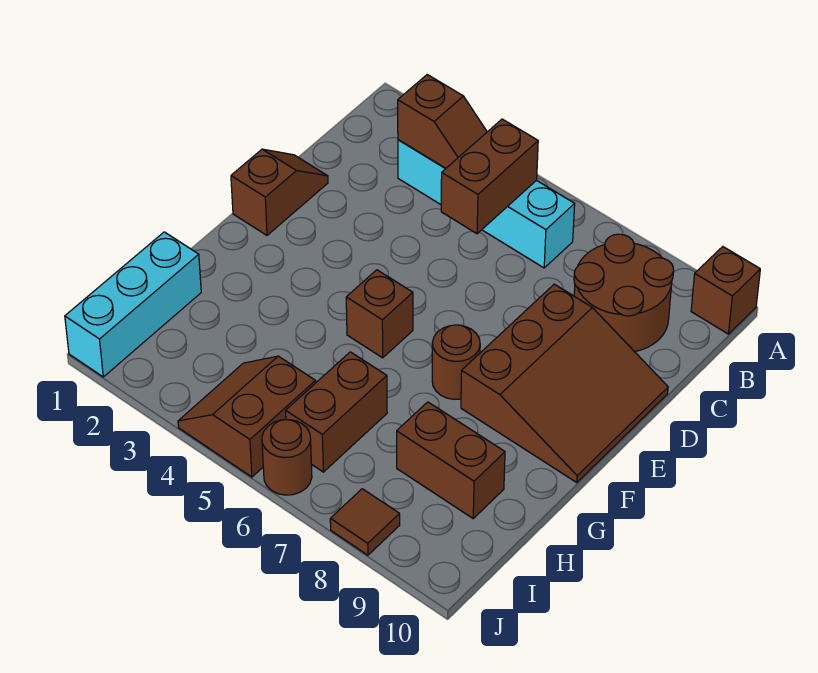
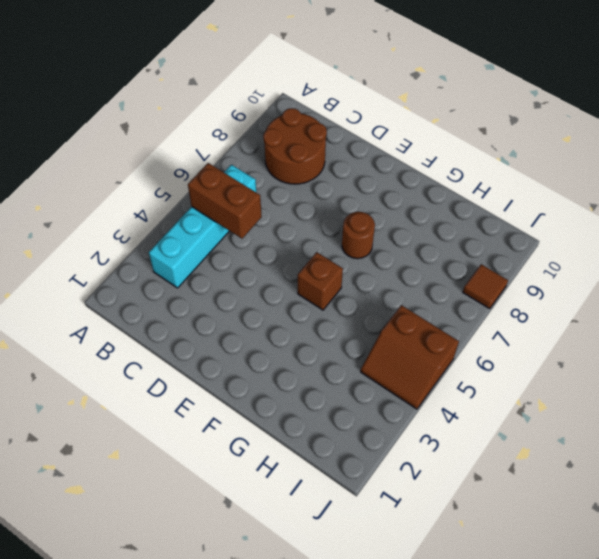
none -> brown brick A10 level 1
none -> brown slope D1:E1 level 1 top E
none -> brown slope D8:F10 level 1 top 8

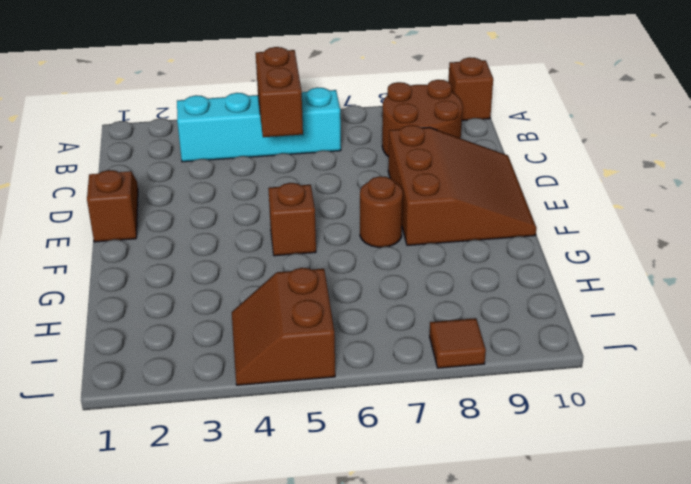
none -> cyan brick H1:J1 level 1
none -> brown brick H6:I6 level 1
none -> brown brick H8:H9 level 1

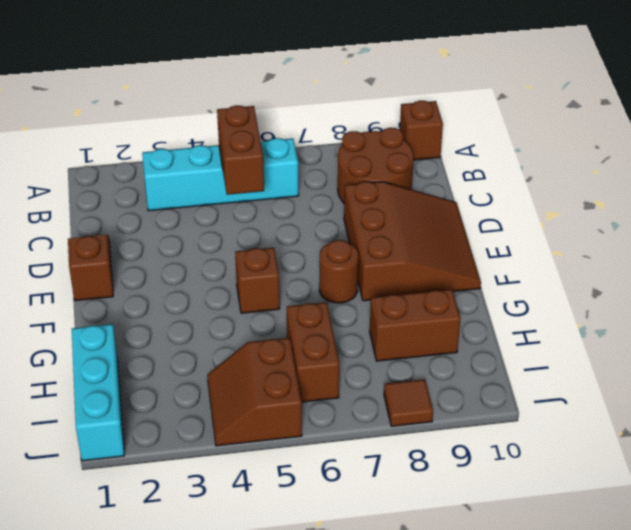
none -> brown round brick J6 level 1
none -> brown slope B3:B4 level 2 top 3

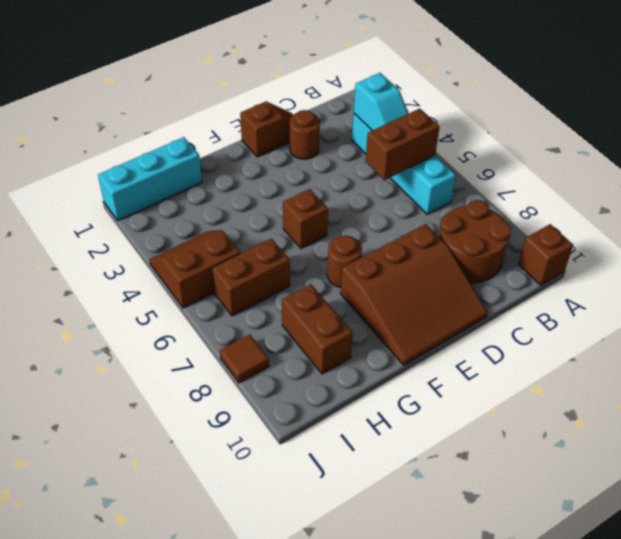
cyan slope B3:B4 level 2 top 3 -> brown slope B3:B4 level 2 top 3
brown round brick D2 level 1 -> brown round brick J6 level 1

